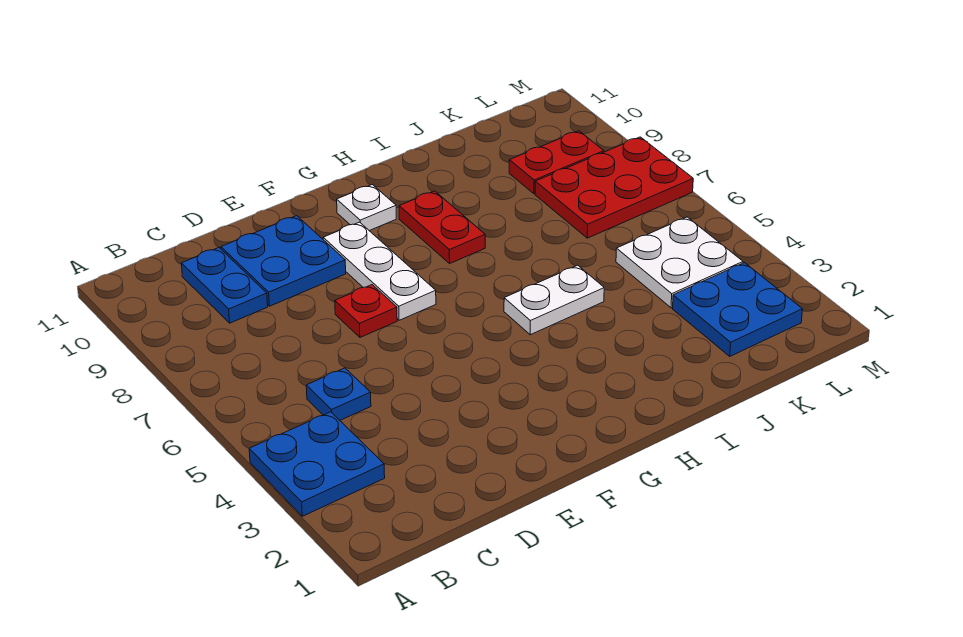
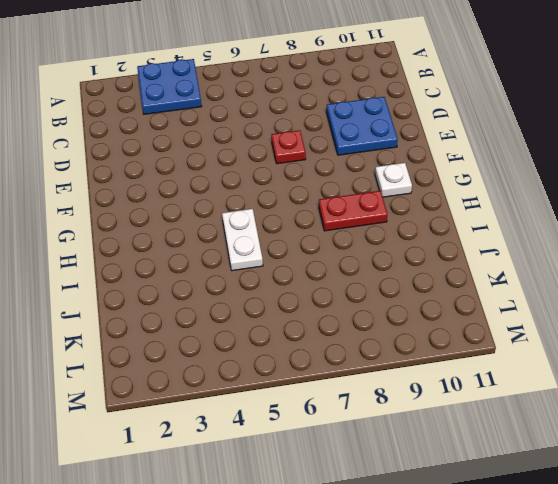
none -> blue plate C5 level 1
none -> blue plate C9:C10 level 1
none -> white plate F7:F9 level 1

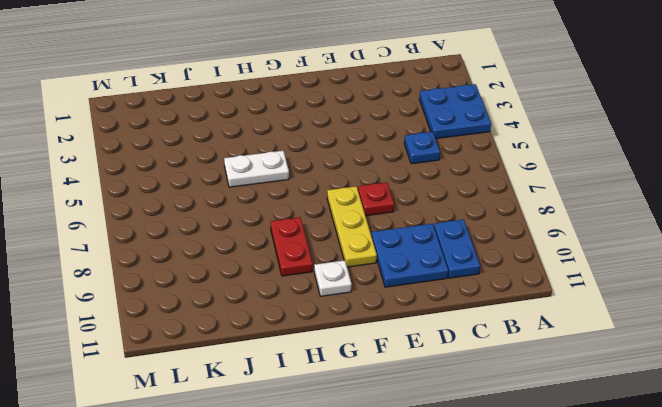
yellow plate F7:F9 level 1 -> white plate F7:F9 level 1
none -> blue plate K2:L3 level 1
none -> white plate K4:L5 level 1
none -> red plate K7:M8 level 1

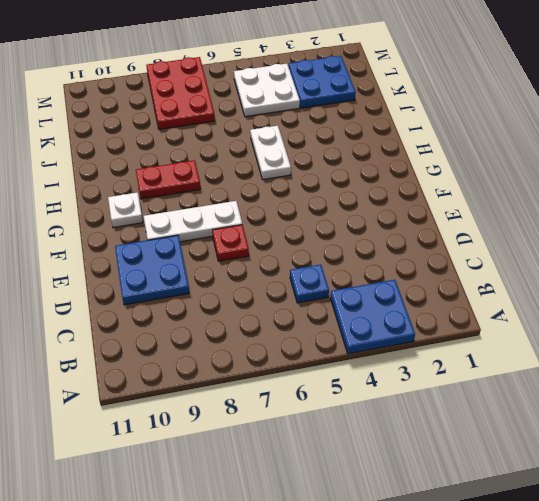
none -> blue plate C9:C10 level 1
none -> red plate K9:L9 level 1

